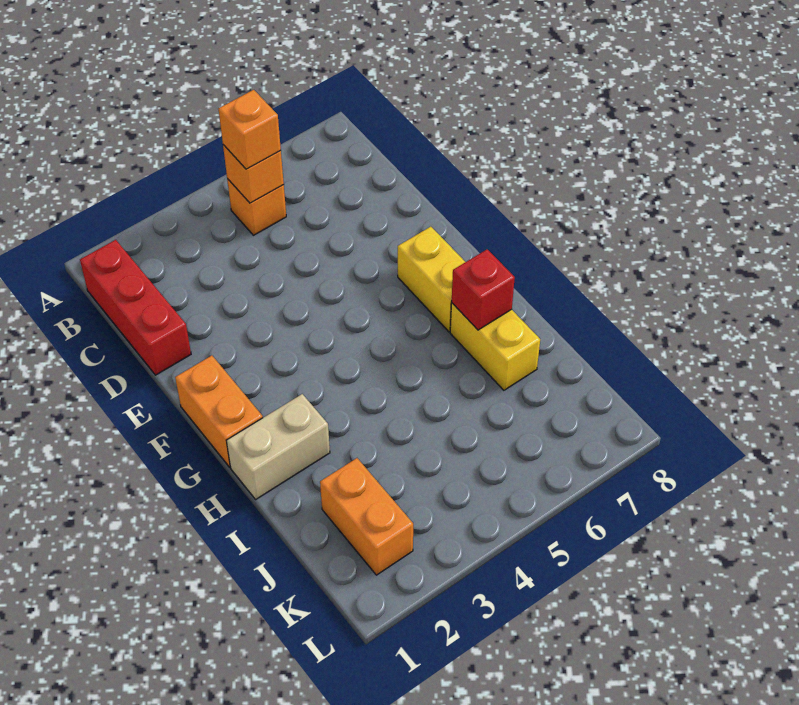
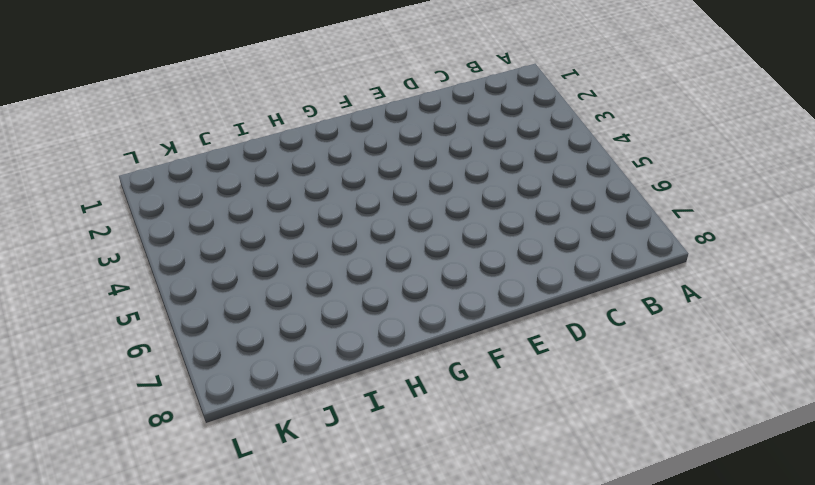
none -> red brick B1:D1 level 1
none -> orange brick B5 level 1

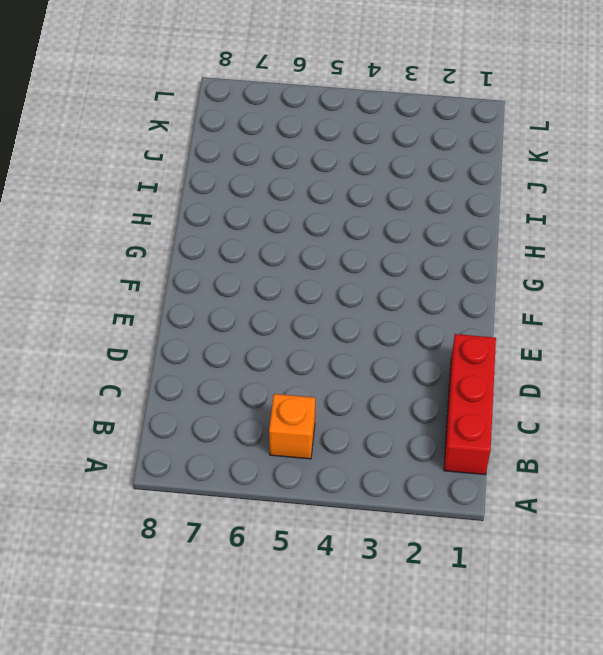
none -> orange brick F1:G1 level 1
none -> yellow brick F7:G7 level 1

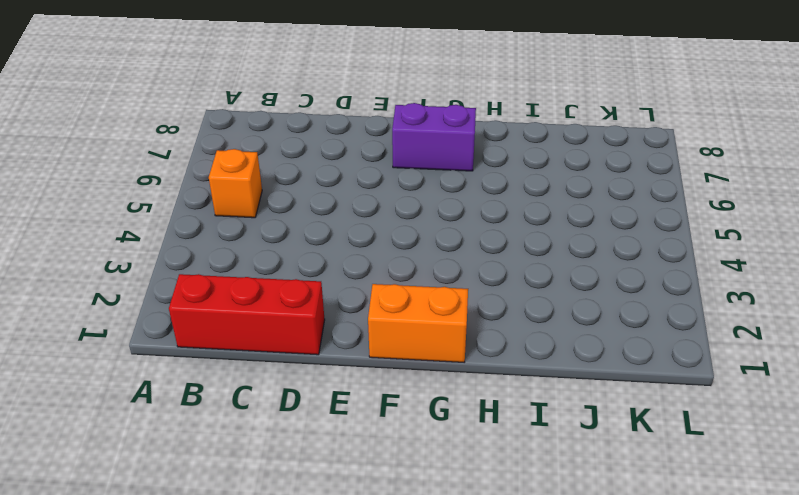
purple brick F7:G7 level 1 -> yellow brick F7:G7 level 1
none -> tan brick H1:H2 level 1
none -> yellow brick H7:I7 level 1

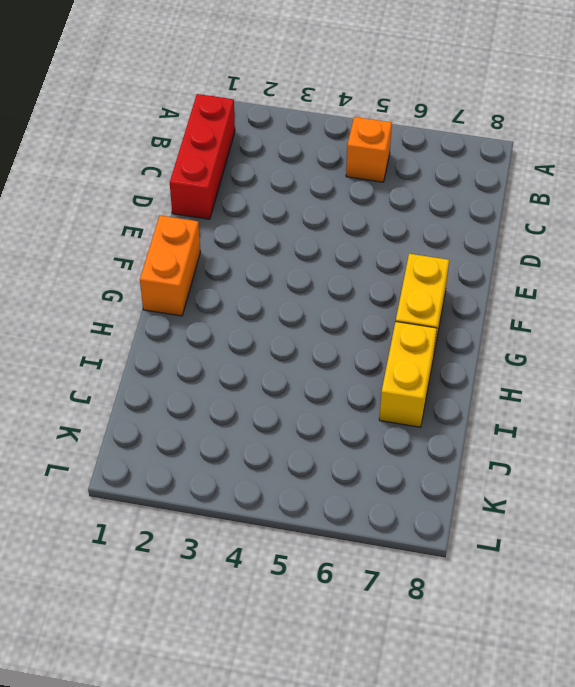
none -> tan brick H1:H2 level 1
none -> orange brick J2:K2 level 1

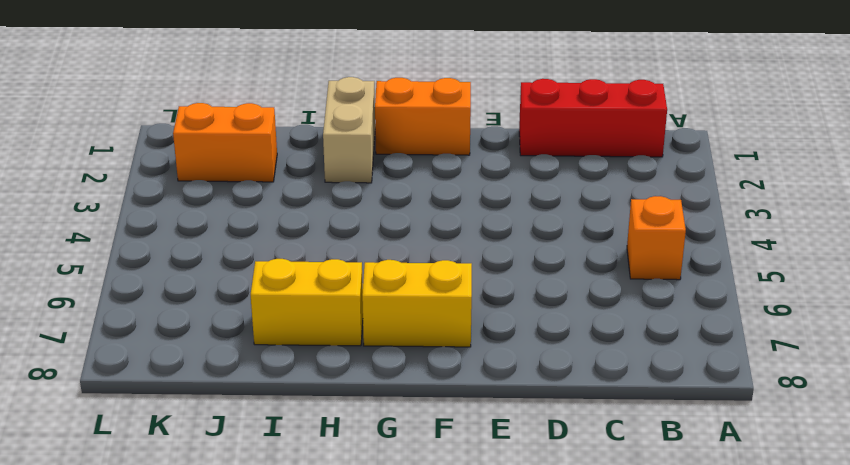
none -> orange brick B5 level 2
none -> red brick H7 level 2

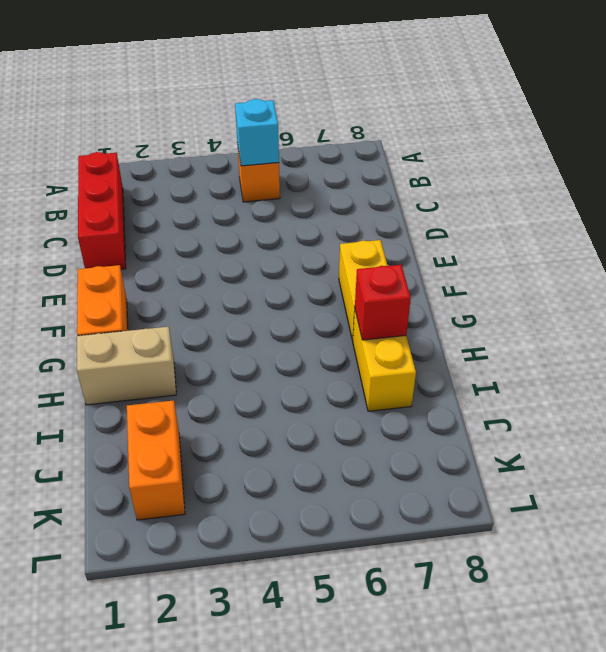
cyan brick B5 level 2 -> orange brick B5 level 2
none -> orange brick B5 level 3

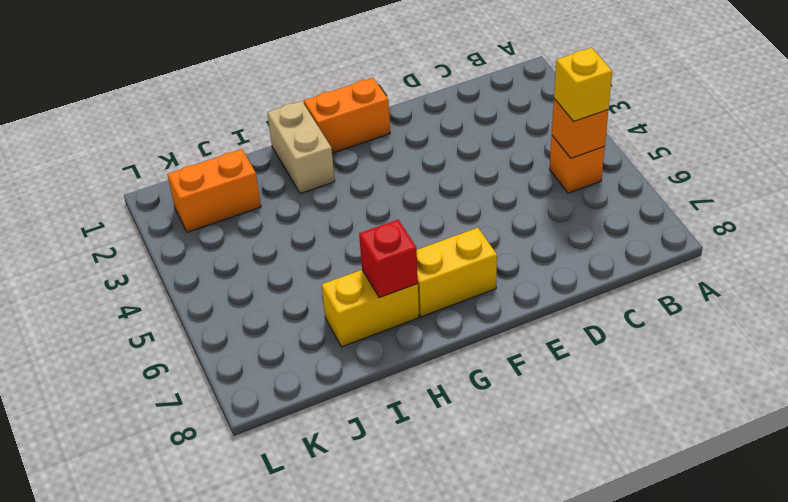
yellow brick B5 level 3 -> orange brick B5 level 3
none -> red brick B1:D1 level 1

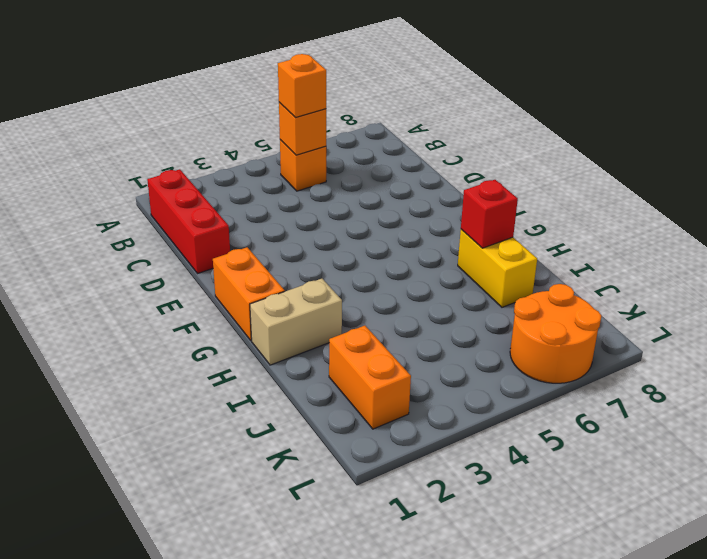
orange round brick K6:L7 level 1 -> none
none -> yellow brick F7:G7 level 1

